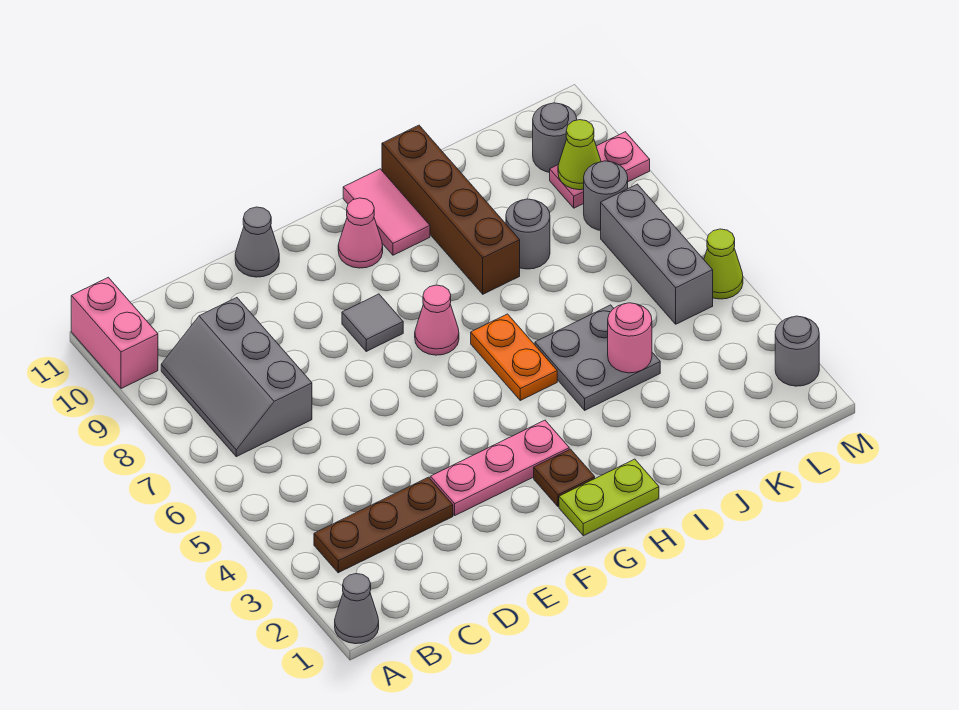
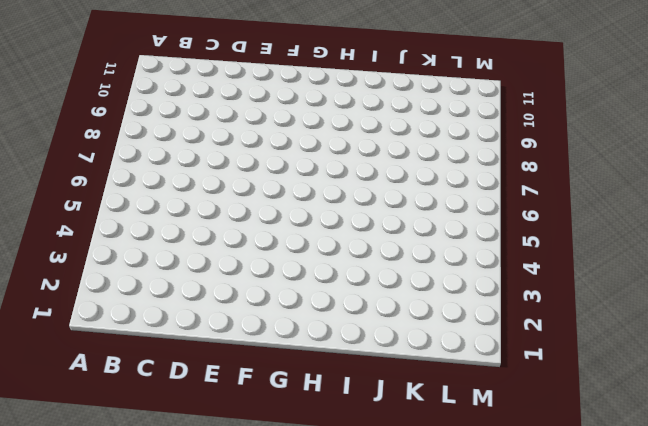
none -> grey cone A1 level 1
none -> pink brick A10:A11 level 1
none -> brown plate B3:D3 level 1

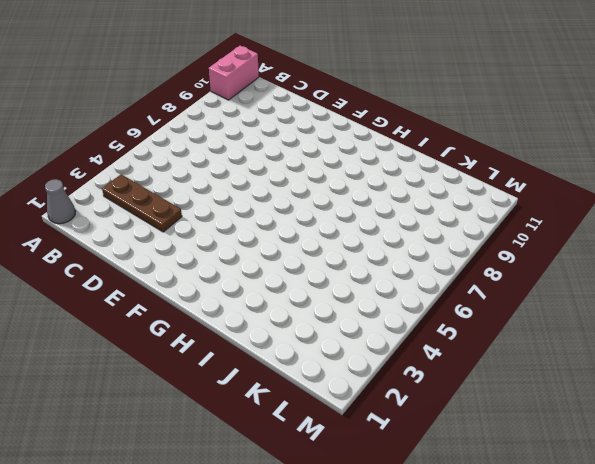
none -> grey slope B7:C9 level 1 top C
none -> pink plate E3:G3 level 1
none -> grey cone E11 level 1

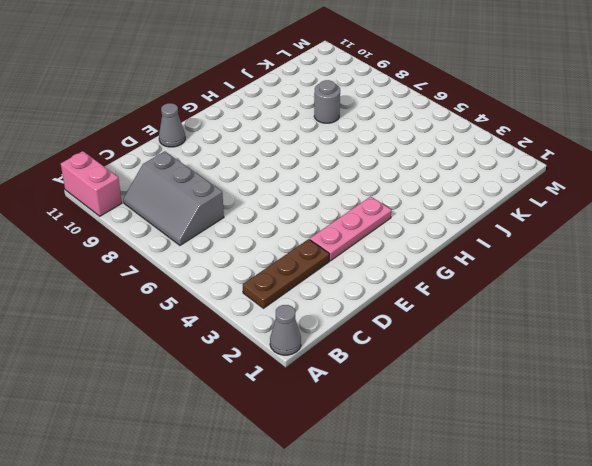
none -> grey tile F8 level 1
none -> lime plate G1:H1 level 1
none -> brown plate G2 level 1

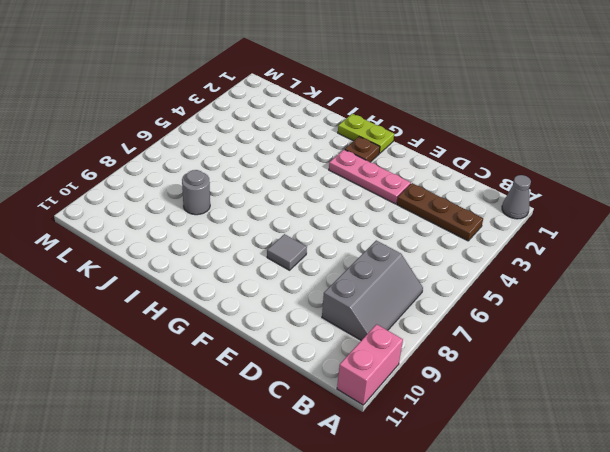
none -> grey cone E11 level 1
none -> pink cone G7 level 1
none -> pink cone G10 level 1

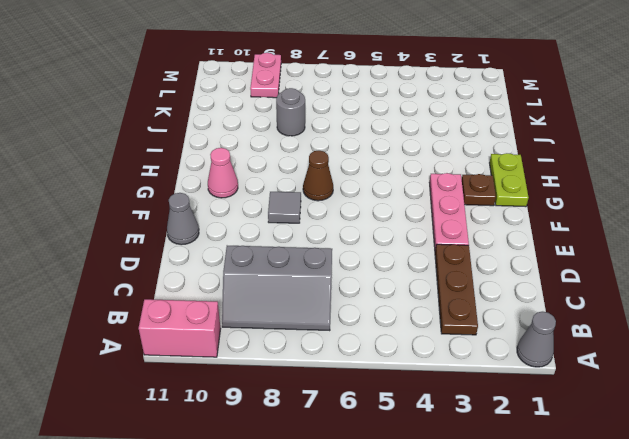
brown cone G7 level 1 -> pink cone G7 level 1
none -> orange plate H5:H6 level 1
none -> pink tile H10:H11 level 1
none -> grey plate I4:J5 level 1

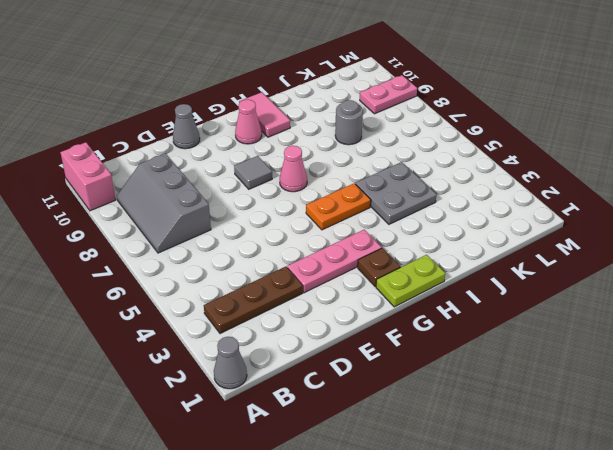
orange plate G5:H5 level 1 -> orange plate H5:H6 level 1
none -> brown brick I8:I11 level 1
none -> grey brick L5:L7 level 1
none -> grey round brick L8 level 1

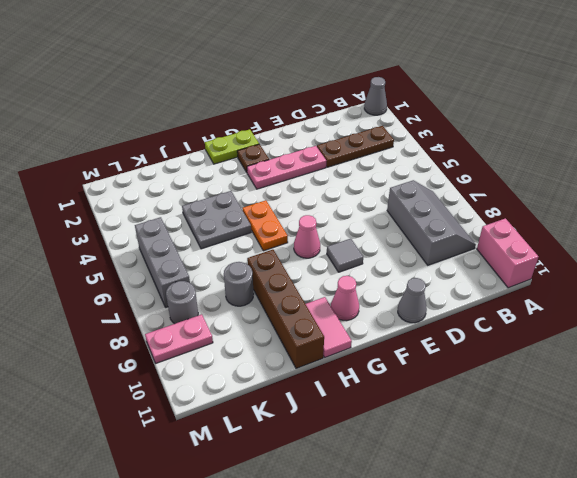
none -> grey round brick L10 level 1
none -> grey round brick M2 level 1
none -> lime cone M5 level 1

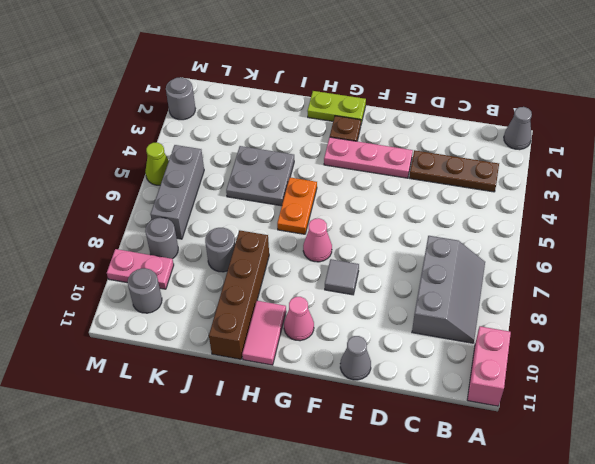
none -> pink round brick J4 level 2
none -> lime cone L9 level 2

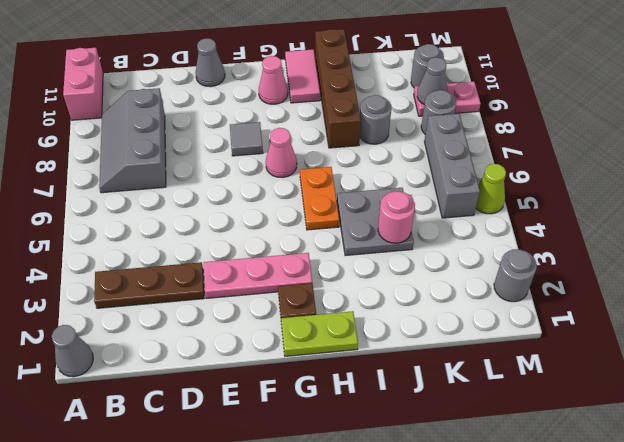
grey cone L9 level 2 -> lime cone L9 level 2

